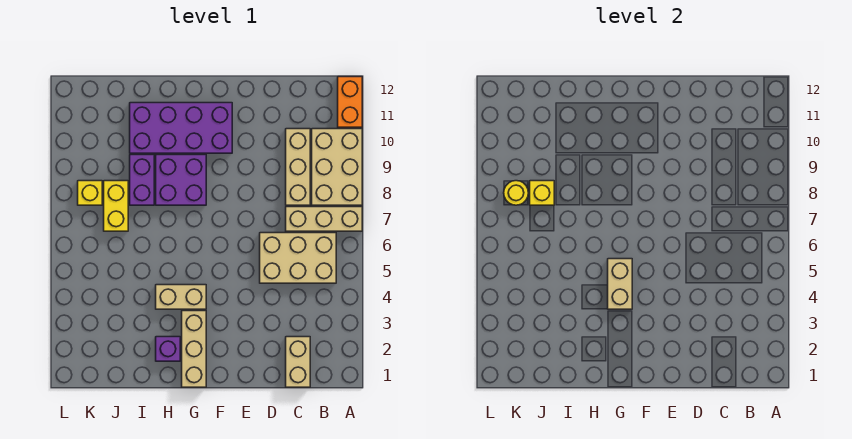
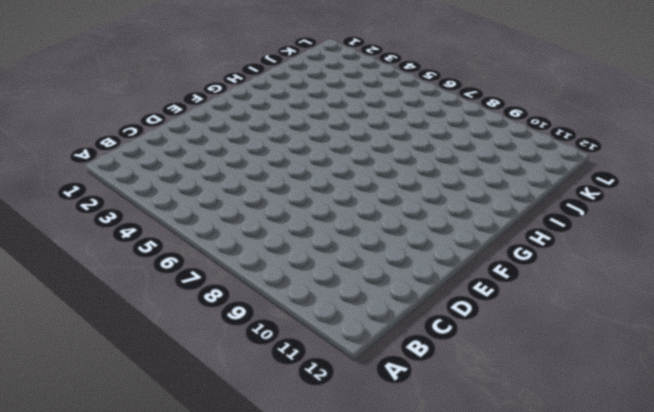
none -> tan brick A7:C7 level 1
none -> tan brick A8:B10 level 1
none -> orange brick A11:A12 level 1

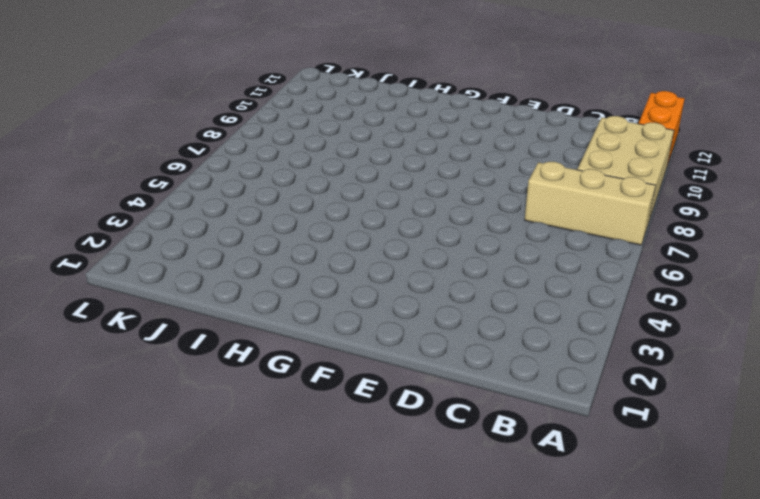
none -> tan brick B5:D6 level 1
none -> tan brick C1:C2 level 1
none -> tan brick C8:C10 level 1

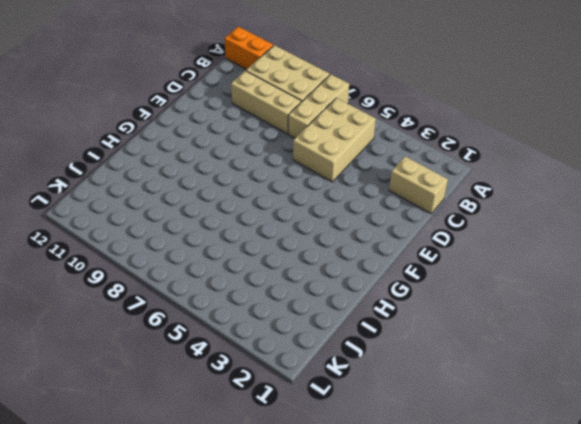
none -> purple brick F10:I11 level 1
none -> tan brick G1:G3 level 1
none -> tan brick G4:H4 level 1

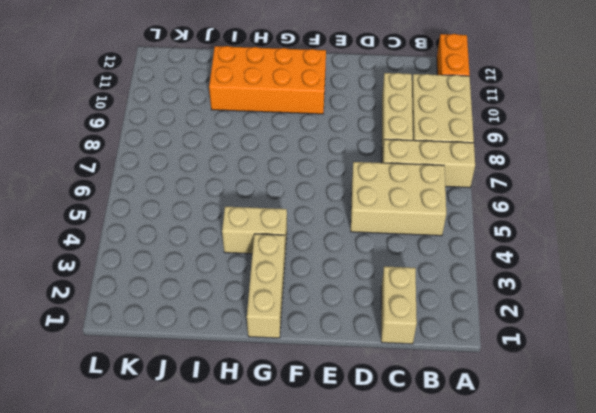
orange brick F10:I11 level 1 -> purple brick F10:I11 level 1
none -> purple brick G8:H9 level 1
none -> purple brick H2 level 1
none -> purple brick I8:I9 level 1

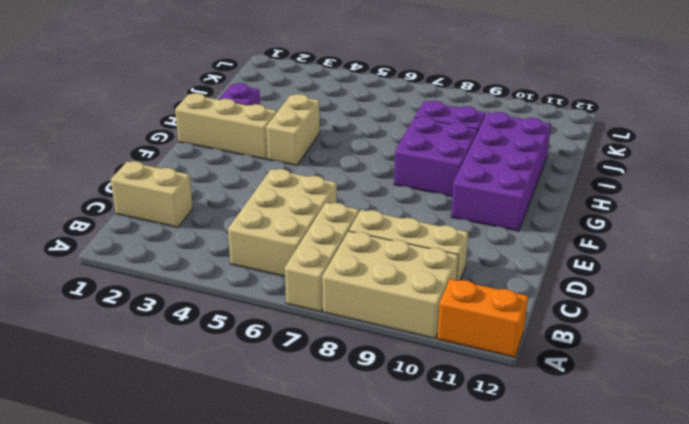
none -> yellow brick J7:J8 level 1
none -> yellow brick K8 level 1
none -> tan brick G4:G5 level 2

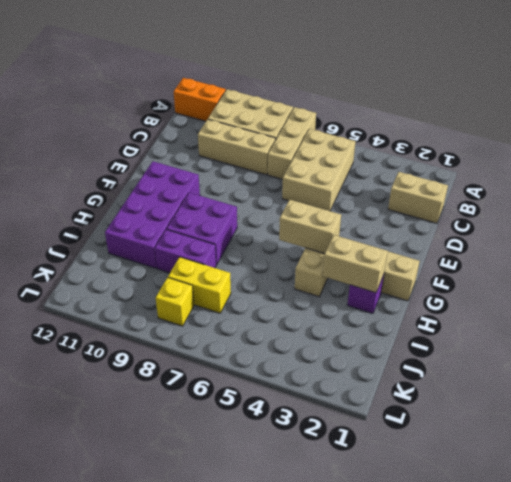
tan brick H2:H3 level 2 -> none
none -> yellow brick J8 level 2
none -> yellow round brick K8 level 2

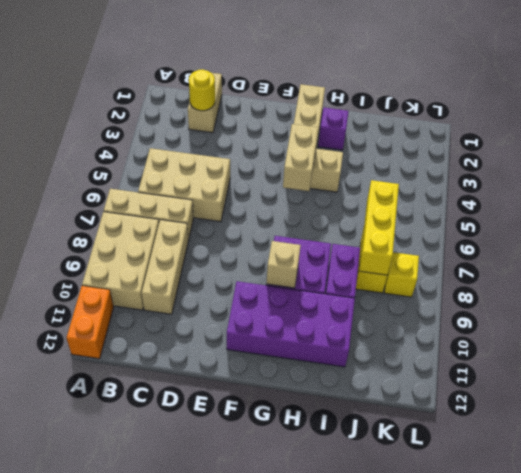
yellow round brick C2 level 2 -> yellow round brick K8 level 2
tan brick G9 level 2 -> none
yellow brick J6:J8 level 2 -> yellow brick J8 level 2

